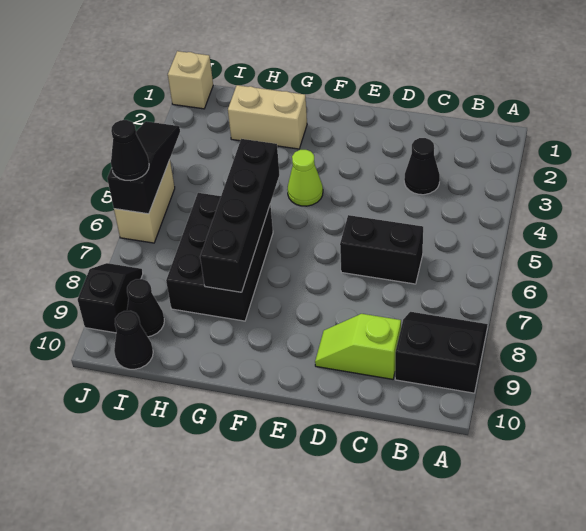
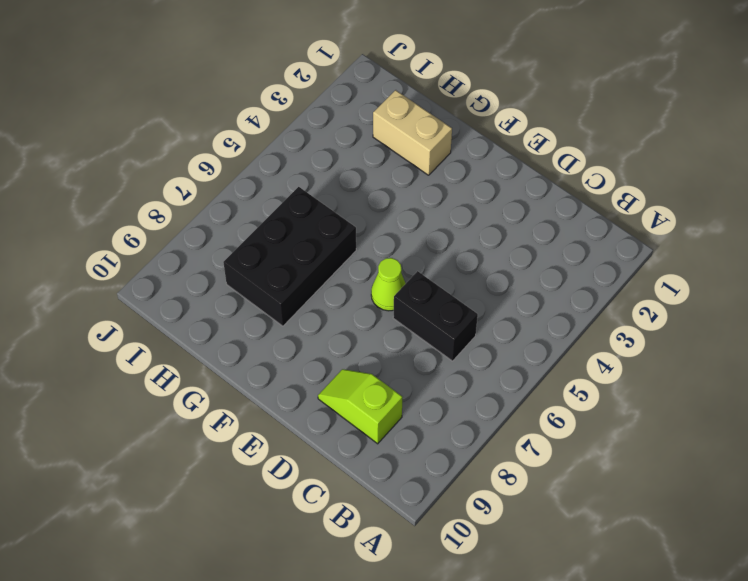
lime cone E6 level 1 -> lime cone F4 level 1
none -> black slope A8:B9 level 1 top 9
none -> black cone C3 level 1
none -> black cone I9 level 1

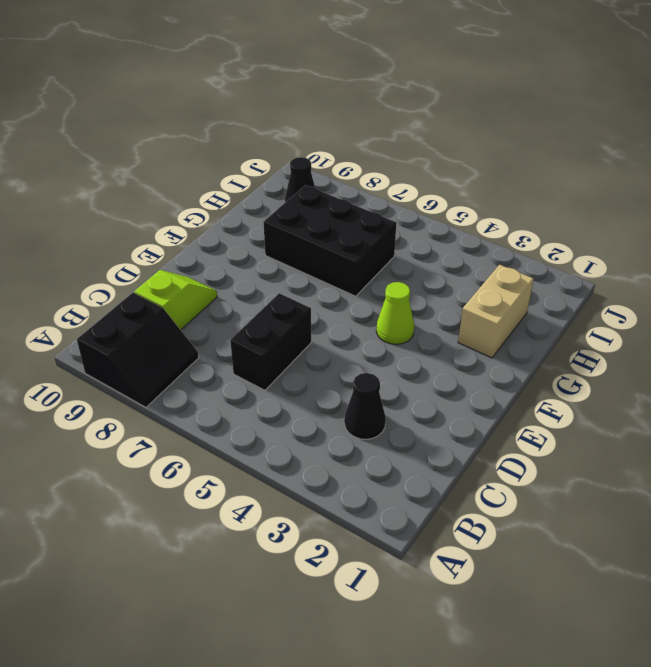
none -> black cone I10 level 1
none -> tan brick J1 level 1
none -> tan brick J5:J6 level 1

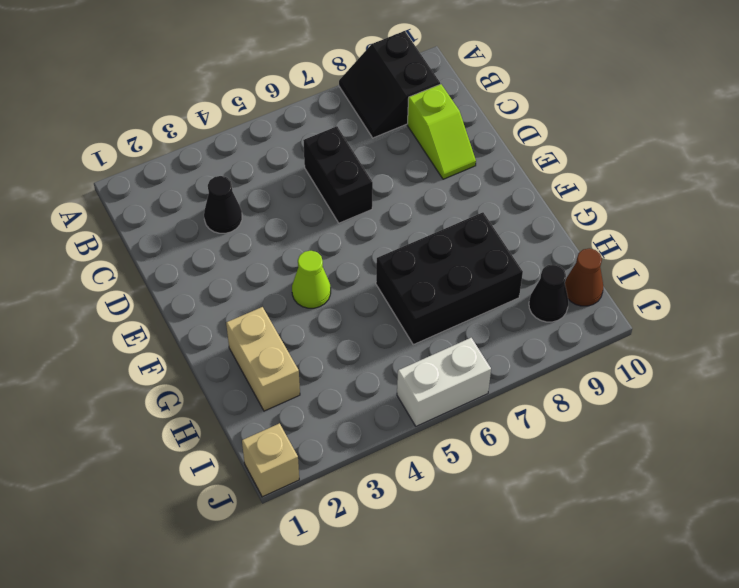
brown cone I10 level 1 -> black cone I10 level 1
white brick J5:J6 level 1 -> tan brick J5:J6 level 1
none -> black slope J8:J9 level 1 top 9
none -> black brick G5:G8 level 2
none -> black slope J4:J6 level 2 top 6

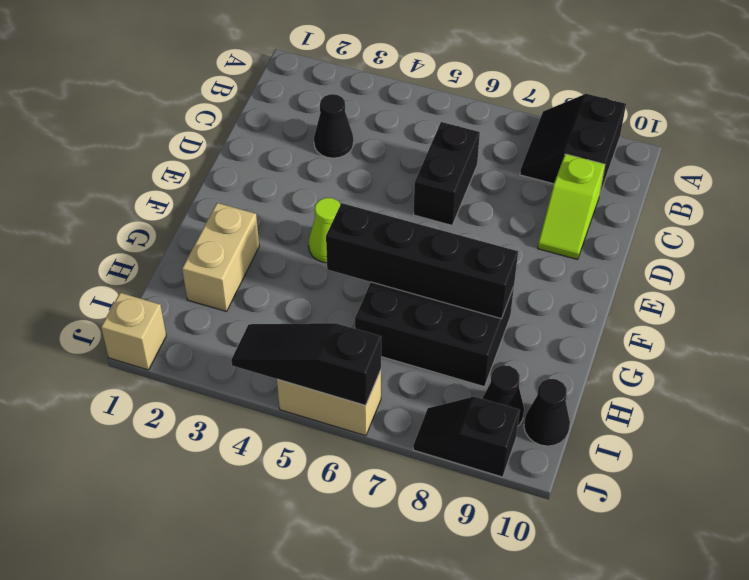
none -> black cone J6 level 3

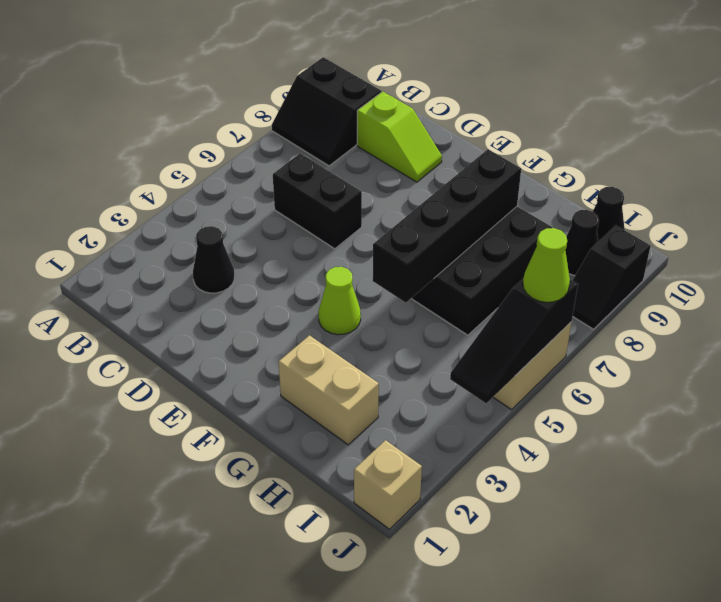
lime cone J6 level 3 -> black cone J6 level 3

